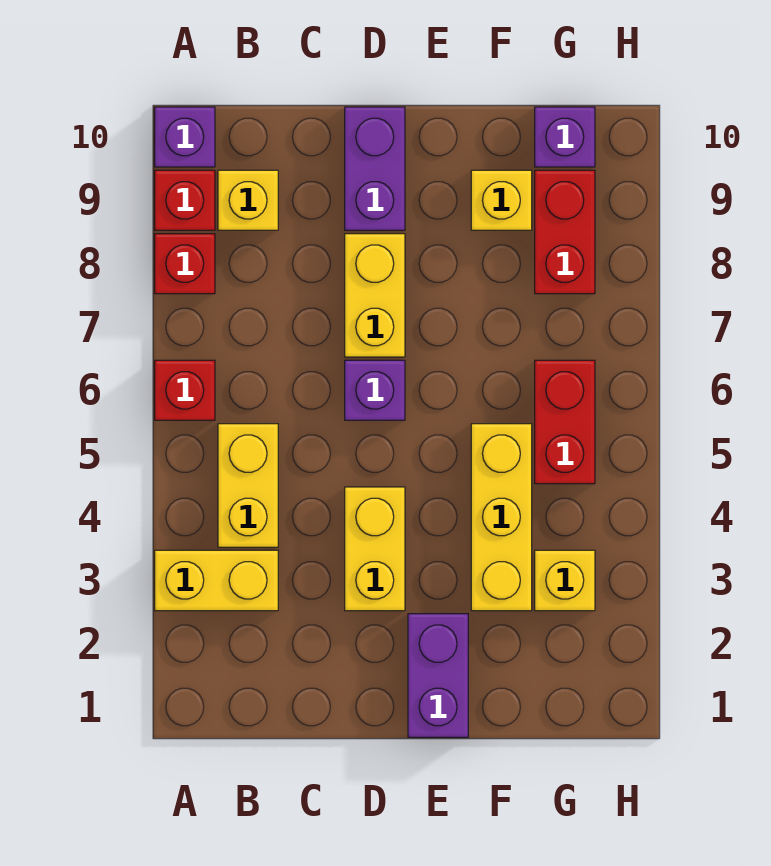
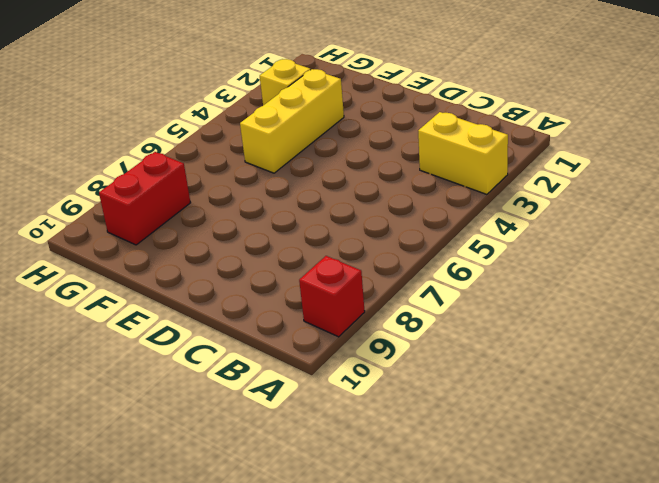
none -> red brick A6 level 1
none -> red brick A8 level 1
none -> purple brick A10 level 1

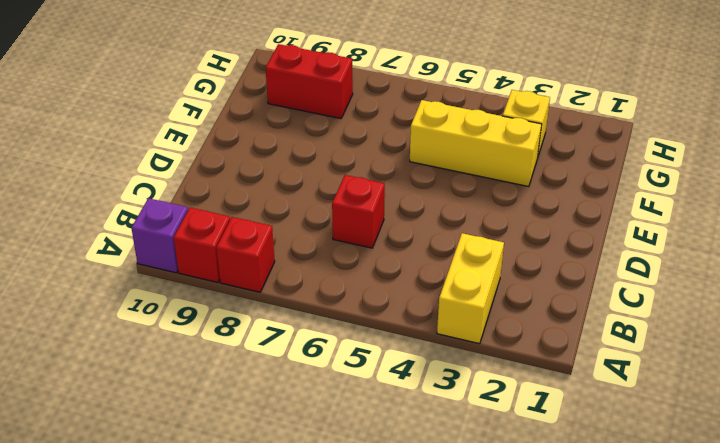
red brick C6 level 1 -> red brick A6 level 1
none -> yellow brick B4:B5 level 1
none -> yellow brick B9 level 1
none -> yellow brick D3:D4 level 1

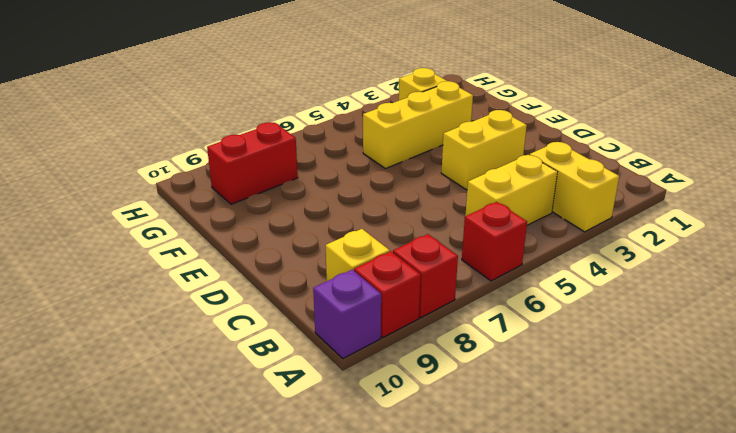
none -> purple brick D6 level 1
none -> yellow brick D7:D8 level 1
none -> purple brick D9:D10 level 1

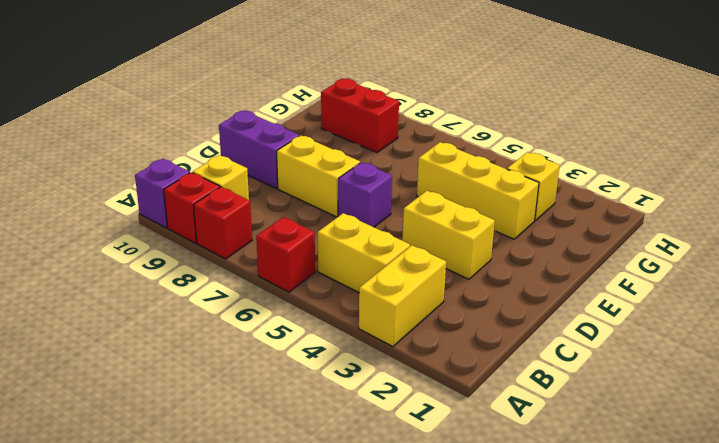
none -> purple brick E1:E2 level 1
none -> yellow brick F9 level 1
none -> red brick G5:G6 level 1

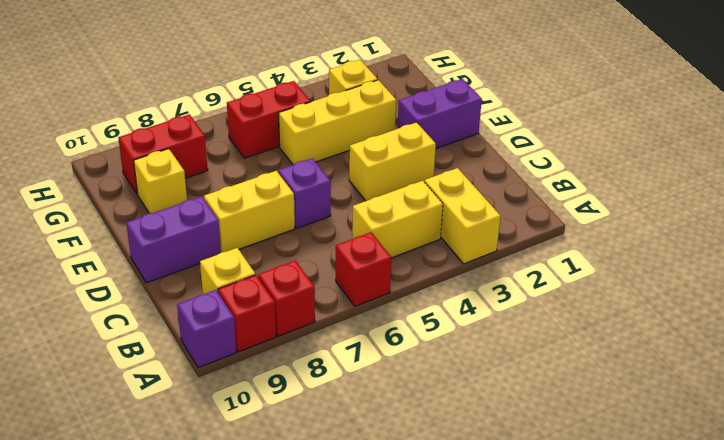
none -> purple brick G10 level 1

